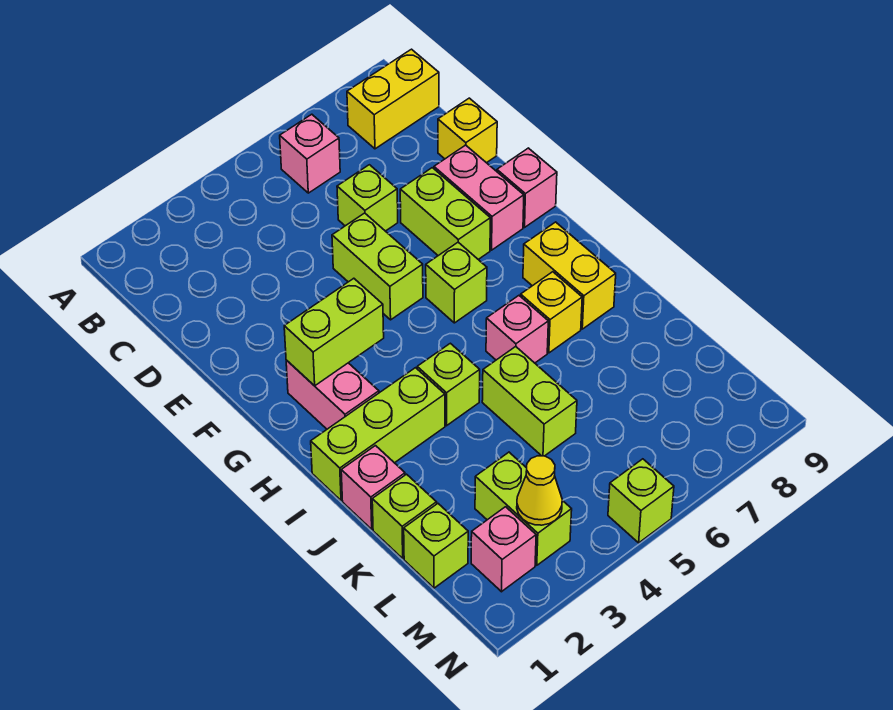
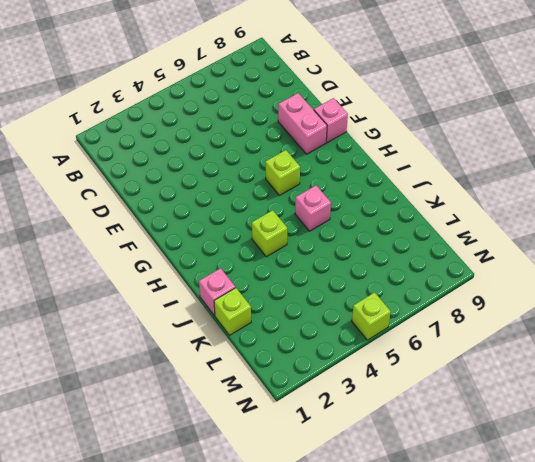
none -> pink brick B6 level 1
none -> yellow brick B8:B9 level 1
none -> lime brick D6 level 1

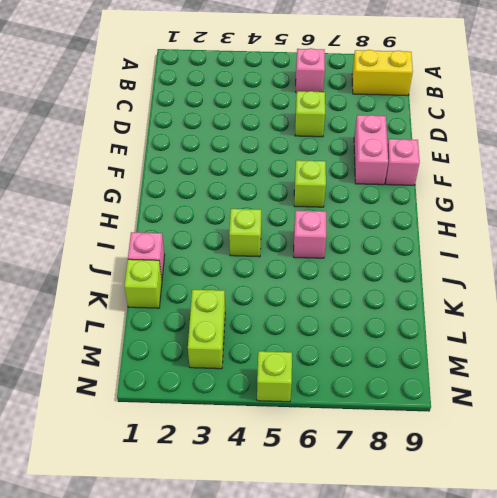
none -> yellow brick D9 level 1
none -> lime brick E5:F5 level 1
none -> lime brick E7:F7 level 1

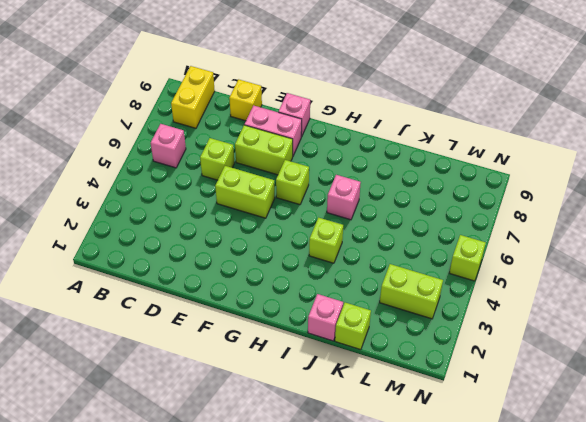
none -> pink brick G2:H2 level 1
none -> yellow brick H8:I8 level 1
none -> lime brick I1:I3 level 1

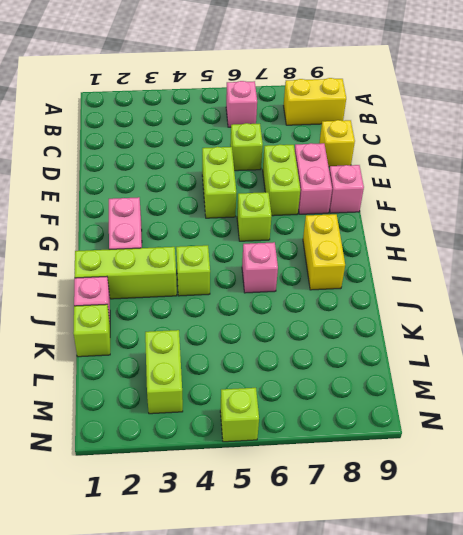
none -> yellow brick I7 level 1
none -> lime brick J5:K5 level 1
none -> lime brick L1 level 1

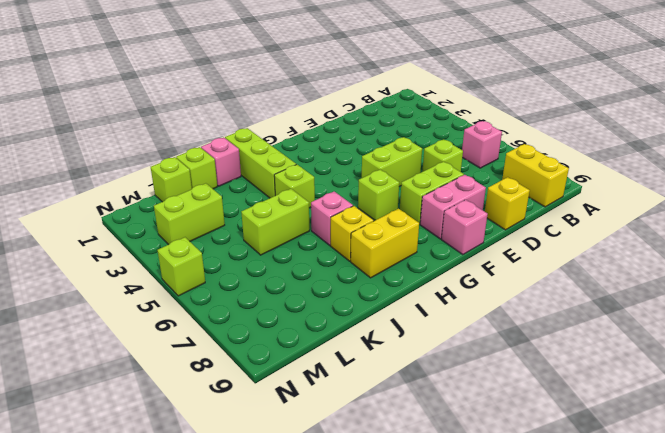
none -> pink brick G2:H2 level 1
none -> pink brick M2 level 1
none -> lime brick G2:G3 level 2

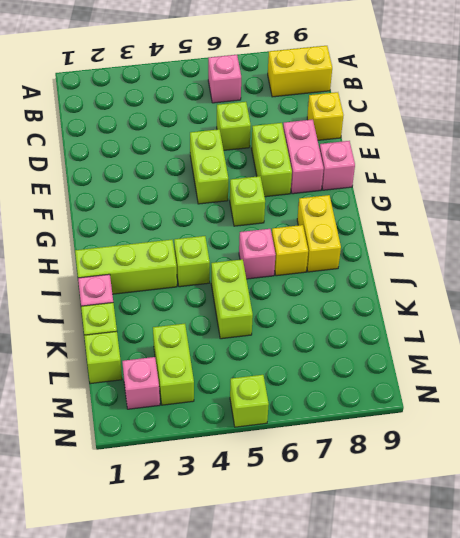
none -> pink brick G2:H2 level 1
none -> lime brick G2:G3 level 2
none -> yellow cone M3 level 2

